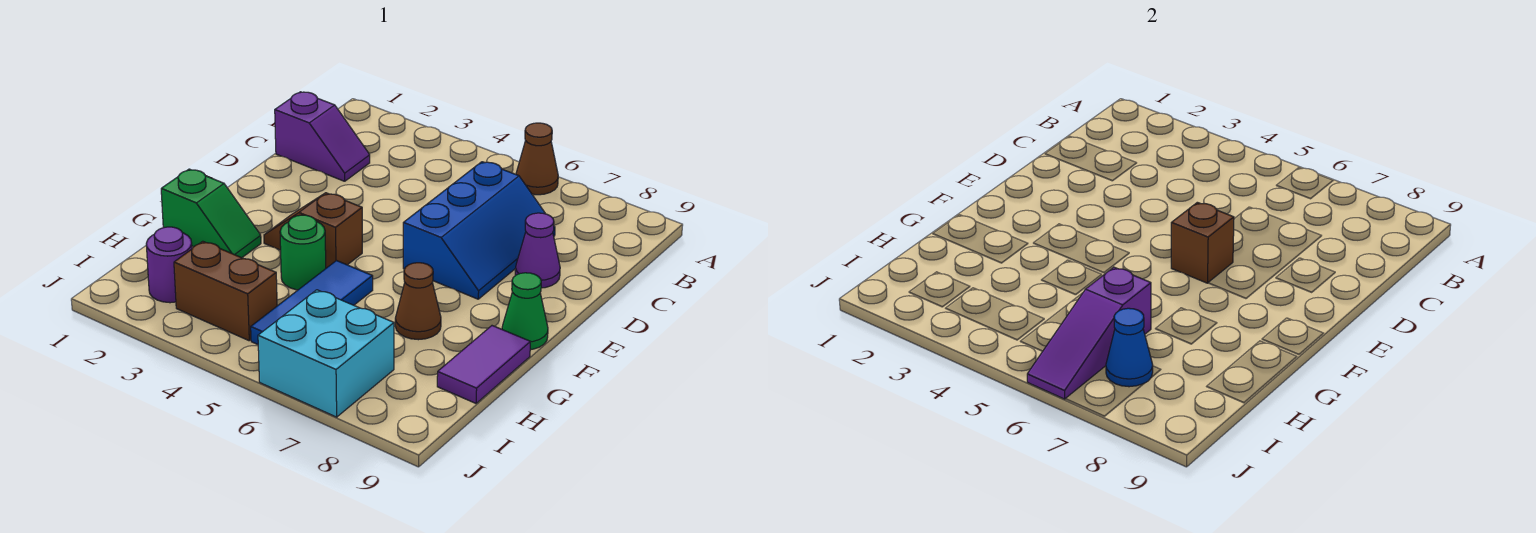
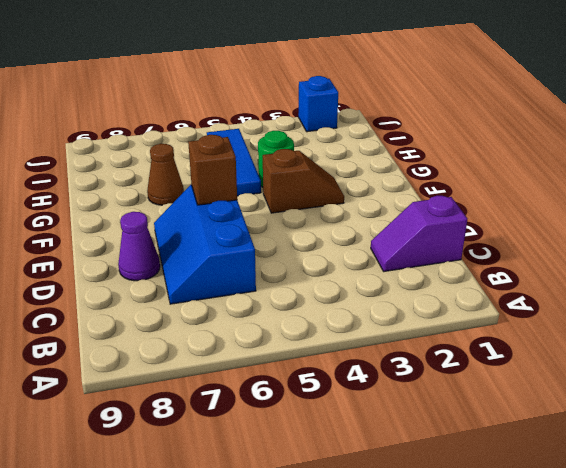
blue brick J2 level 1 -> none
none -> brown cone A6 level 1
none -> green cone F9 level 1
none -> green slope G1:G2 level 1 top 1

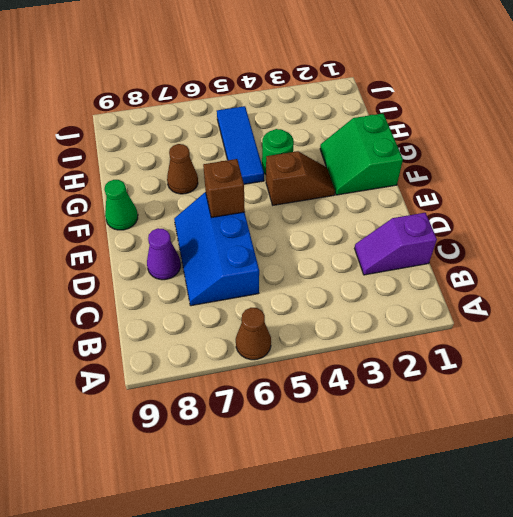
green slope F1:G2 level 1 top 1 -> green slope G1:G2 level 1 top 1
none -> purple tile G9:H9 level 1
none -> purple round brick I2 level 1
none -> brown brick I3:I4 level 1

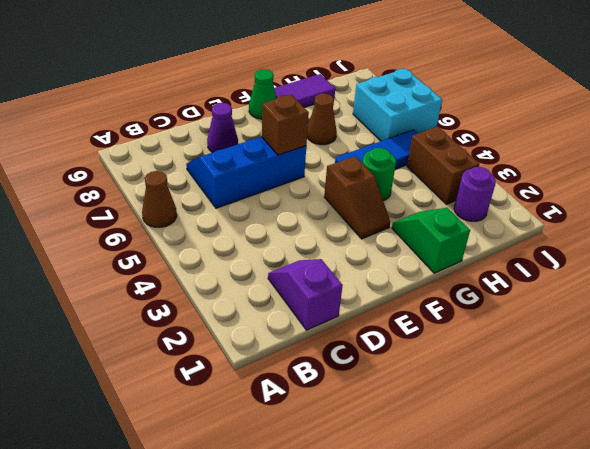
none -> purple slope H6:J6 level 2 top H
none -> blue cone I7 level 2

